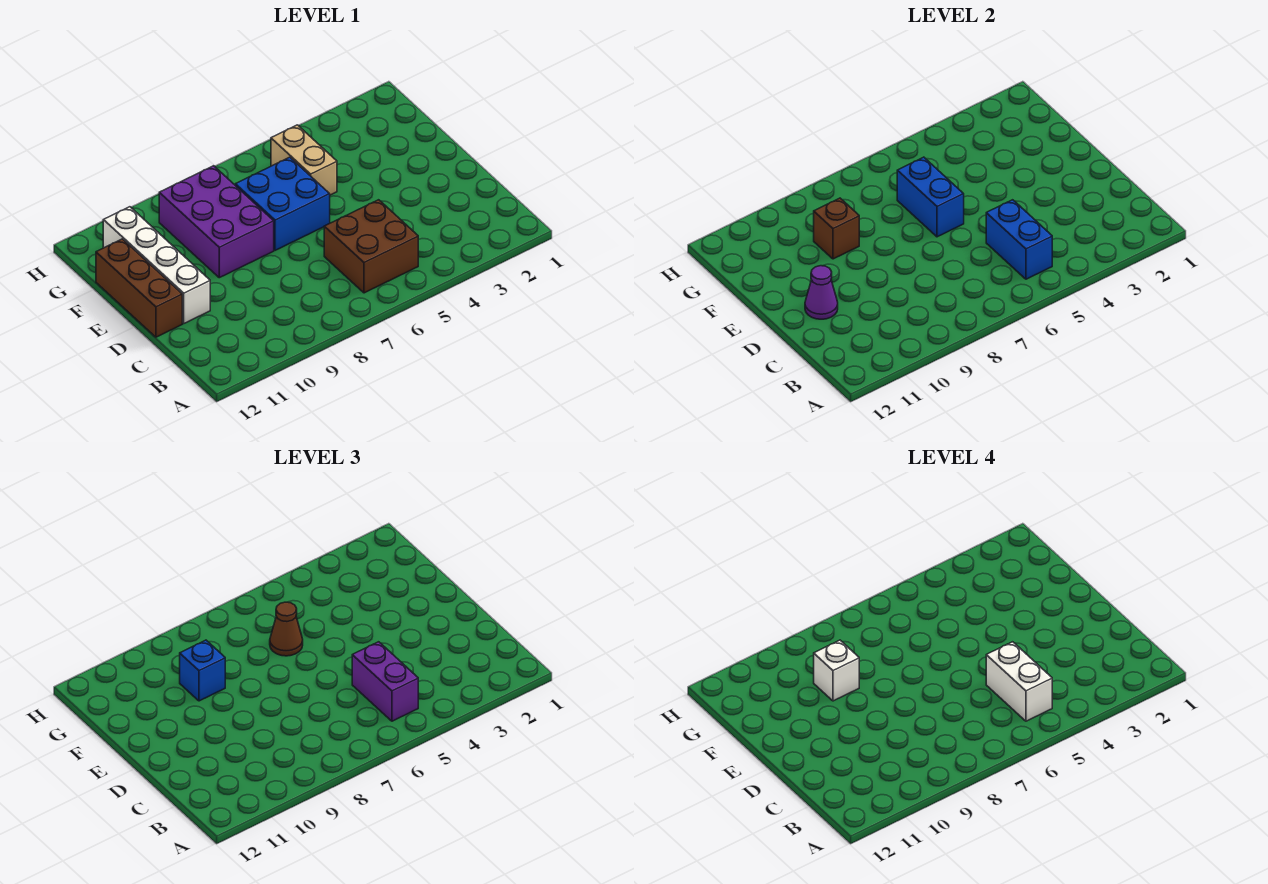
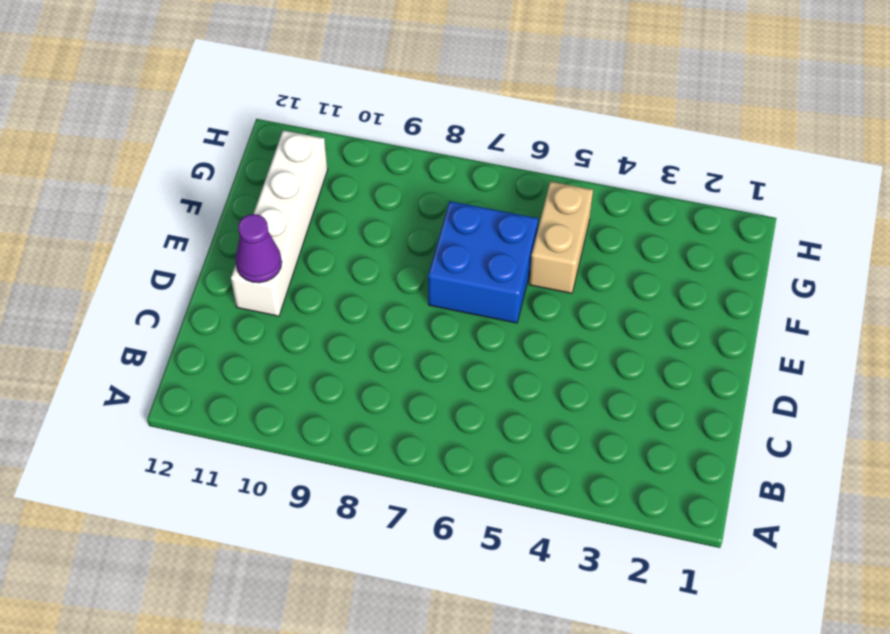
none -> brown brick B5:C6 level 1
none -> brown brick D12:F12 level 1
none -> purple brick E8:G9 level 1

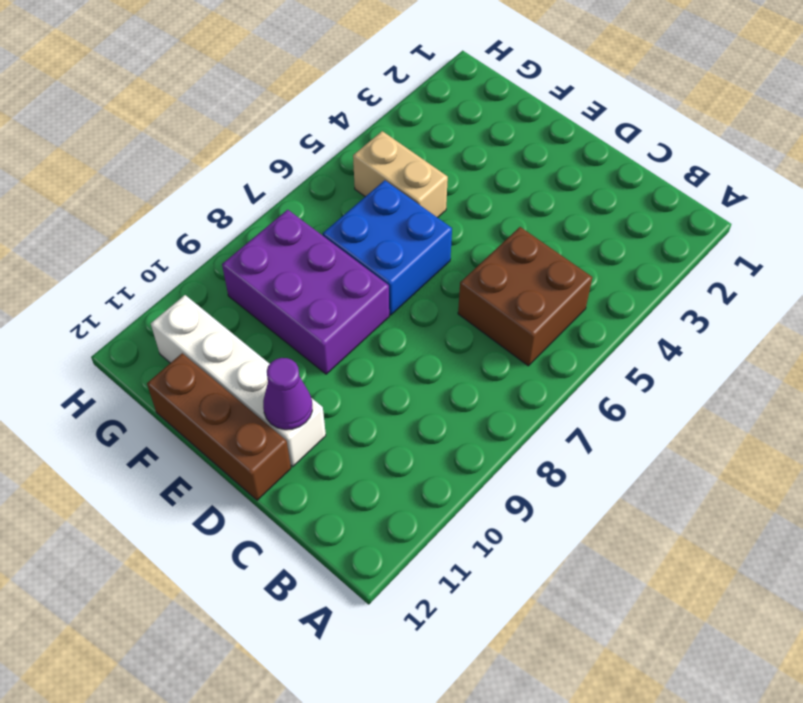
none -> blue brick B5:C5 level 2
none -> blue brick E6:F6 level 2
none -> brown brick F9 level 2

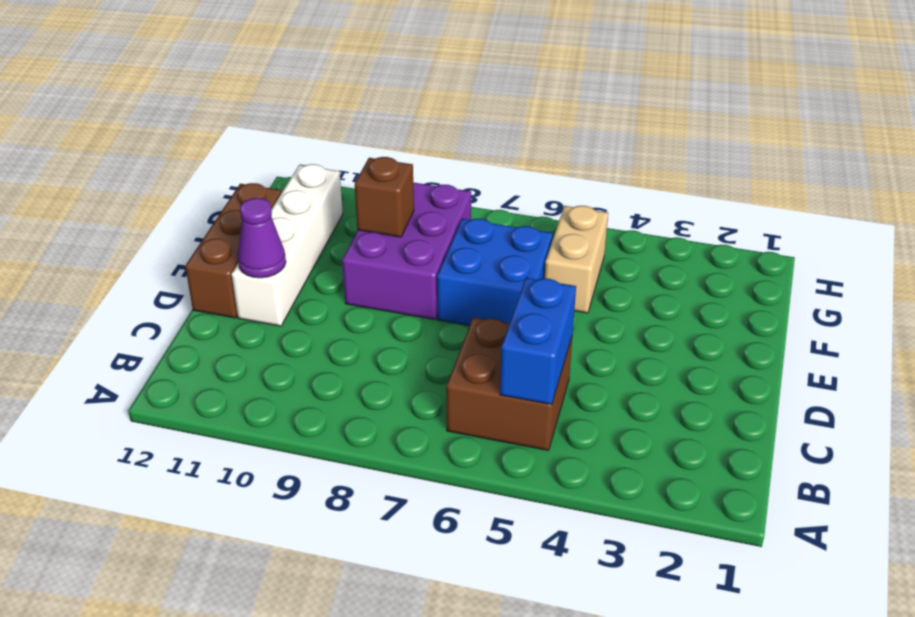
none -> blue brick E6:F6 level 2
none -> purple brick B5:C5 level 3
none -> brown cone F6 level 3

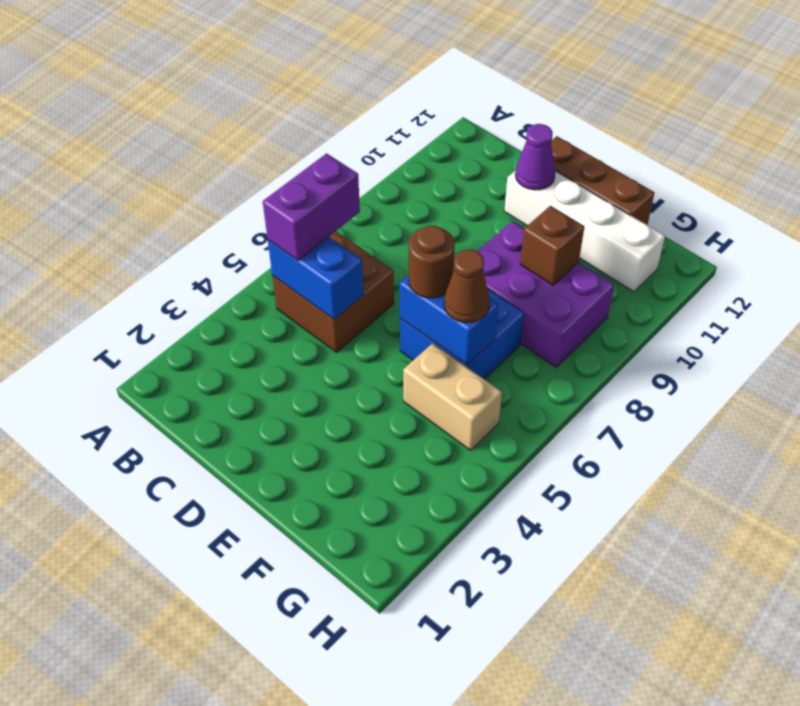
purple brick B5:B6 level 3 -> purple brick B5:C5 level 3
brown round brick E6 level 3 -> none
none -> blue brick F9 level 3
none -> white brick B5:C5 level 4
none -> white brick F9 level 4

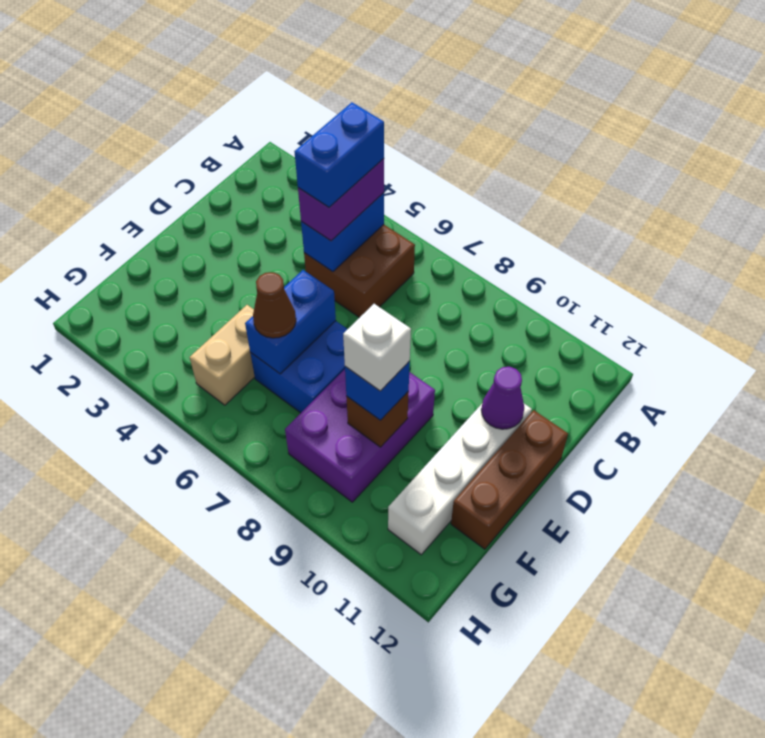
blue brick B5:C5 level 4 -> white brick B5:C5 level 4

